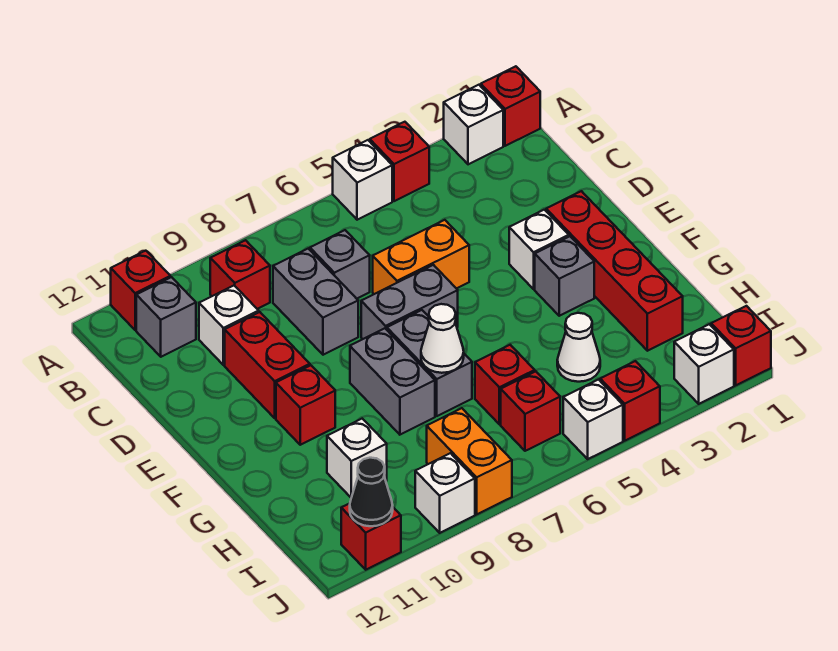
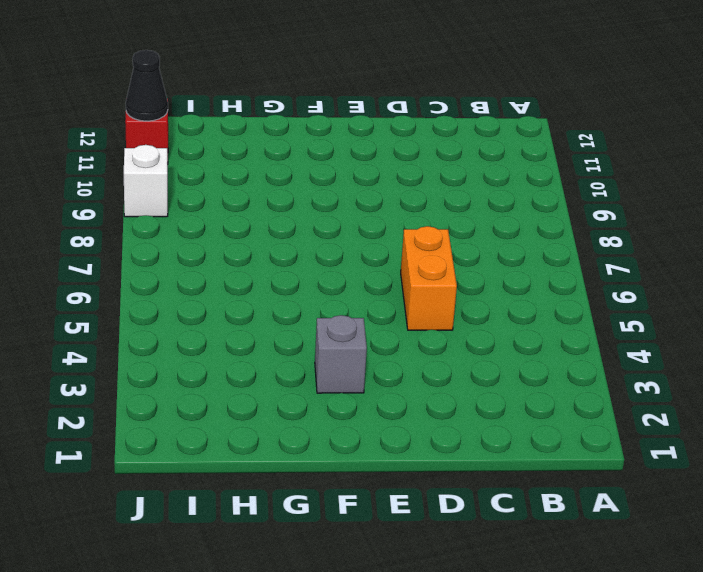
none -> red brick A1 level 1
none -> white brick A2 level 1
none -> red brick A4 level 1
none -> white brick A5 level 1

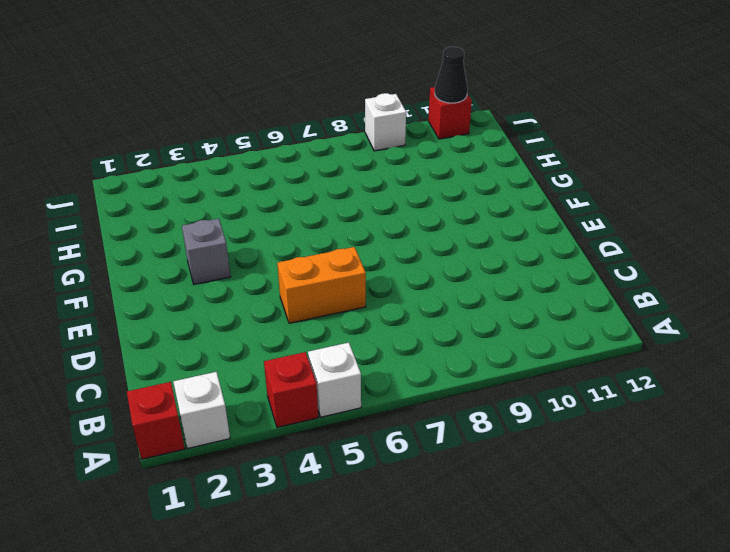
none -> red brick A11 level 1
none -> red brick B9 level 1
none -> grey brick B11 level 1
none -> grey brick C7 level 1

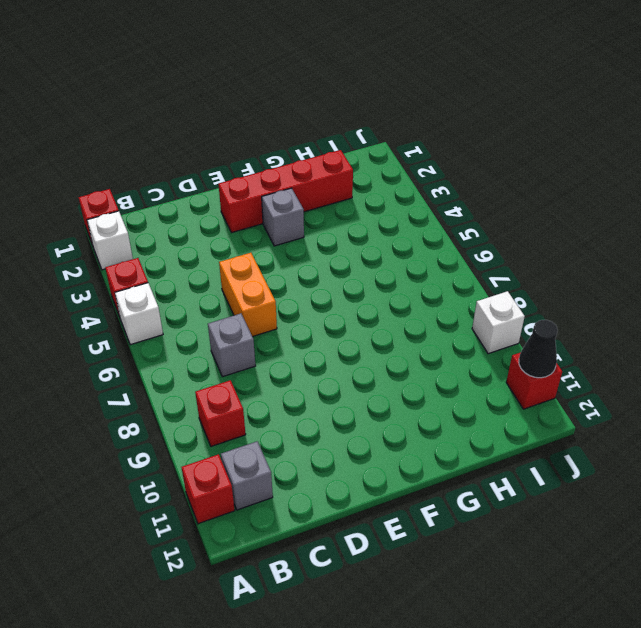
none -> grey brick C8:D8 level 1
none -> white brick C10 level 1
none -> red brick D10:E10 level 1
none -> white brick E3 level 1

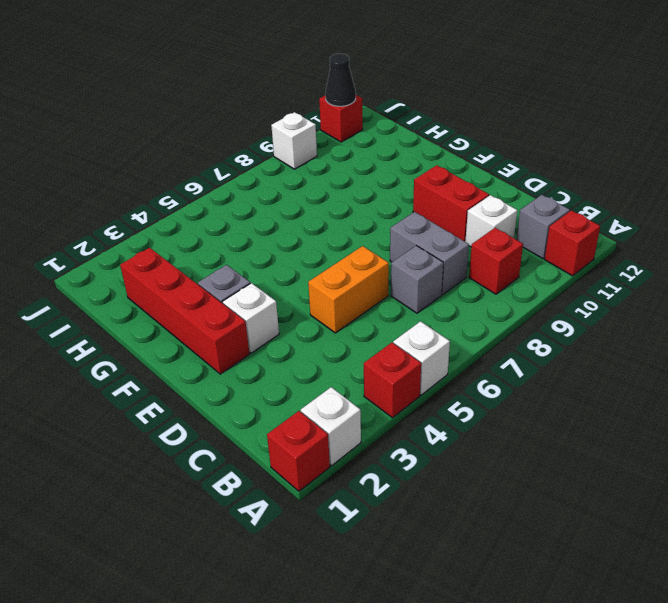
none -> grey brick E6:E7 level 1
none -> grey brick F7:G7 level 1
none -> grey brick F8:G8 level 1
none -> red brick F10 level 1

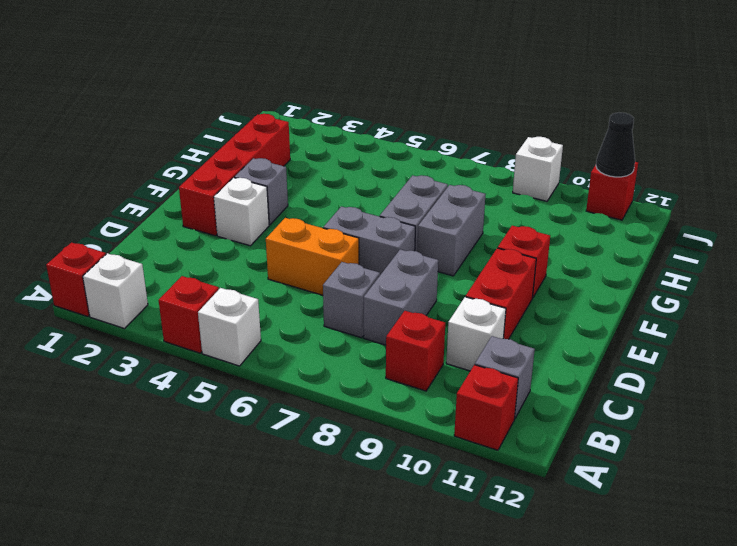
none -> white cone H4 level 1
none -> red brick H6 level 1
none -> white brick H10 level 1
none -> red brick I6 level 1

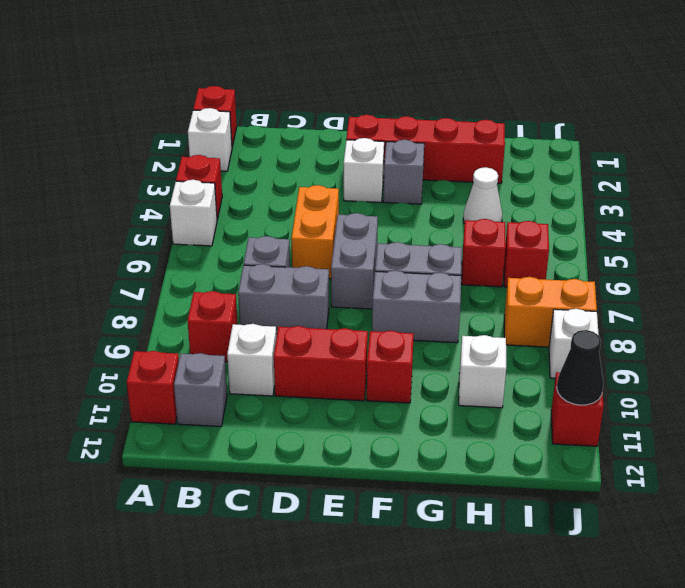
none -> red brick J1 level 1
none -> white brick J2 level 1
none -> red brick J4 level 1
none -> white brick J5 level 1

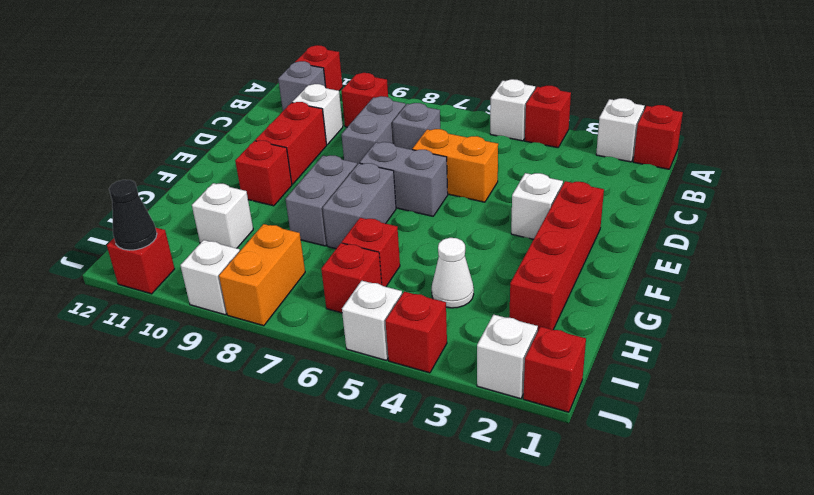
none -> grey brick F3 level 1
none -> white cone G7 level 2

